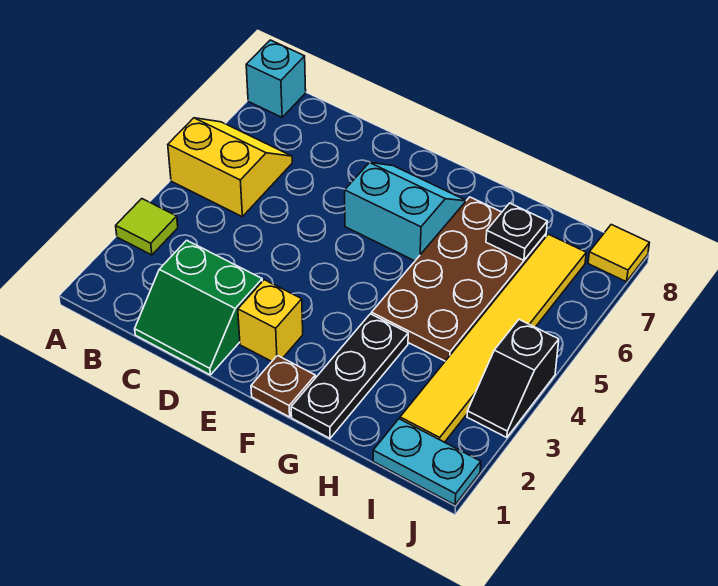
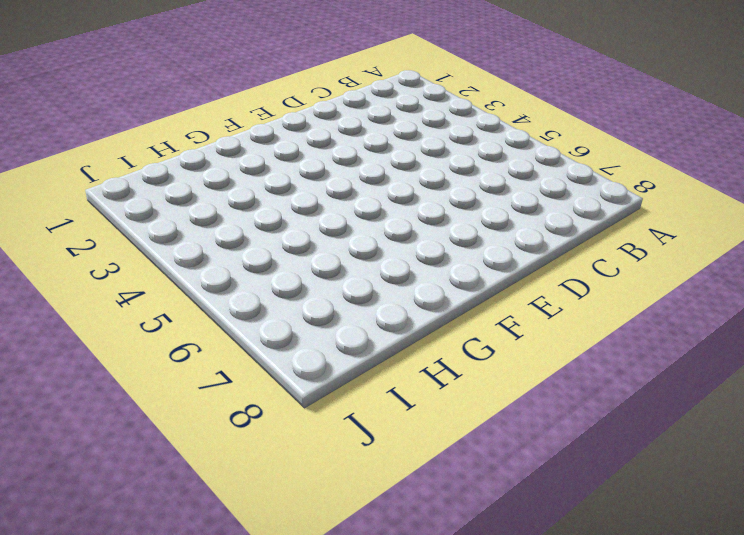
none -> lime tile A3 level 1
none -> yellow slope A5:B6 level 1 top 5
none -> cyan brick A8 level 1

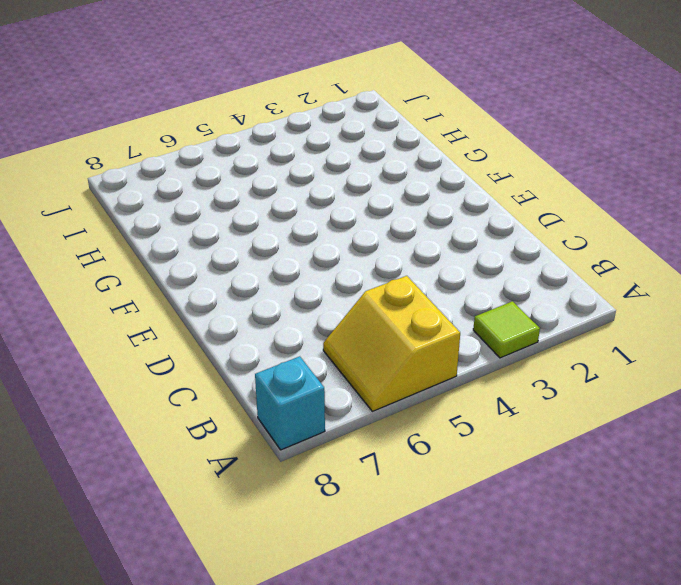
none -> green slope C1:D2 level 1 top 2
none -> yellow brick E2 level 1
none -> cyan slope E6:F7 level 1 top 6

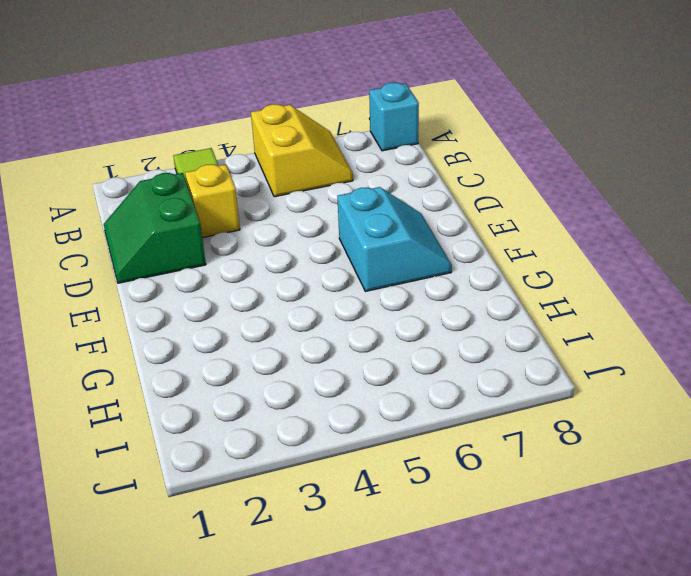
yellow brick C3 level 1 -> yellow brick E2 level 1
none -> brown plate F1 level 1
none -> black plate G1:G3 level 1
none -> brown plate G4:H7 level 1

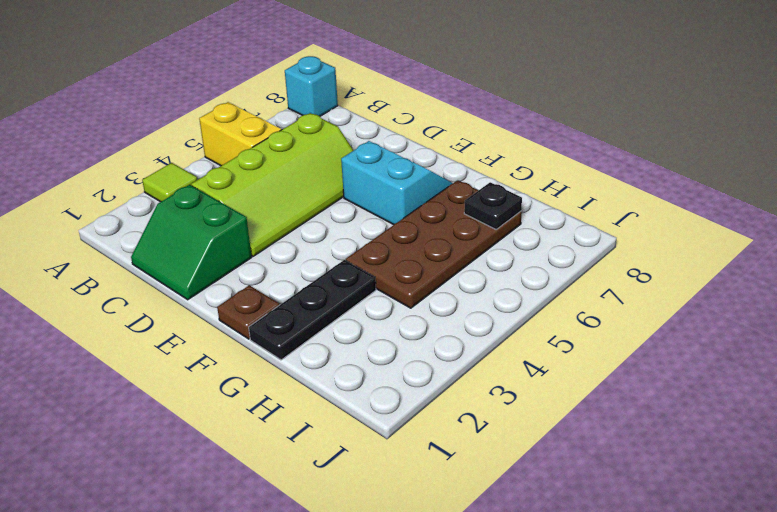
lime slope C3:D6 level 1 top C -> none
none -> yellow brick E2 level 1
none -> cyan plate I1:J1 level 1
none -> yellow tile I2:I7 level 1

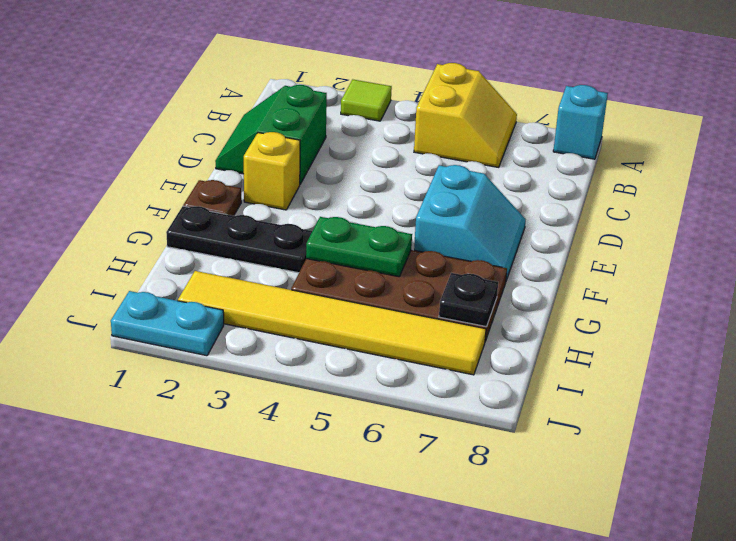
green plate G4:G5 level 2 -> none
cyan plate J1:J2 level 1 -> cyan plate I1:J1 level 1
none -> black slope J3:J4 level 1 top 4
none -> yellow tile J8 level 1

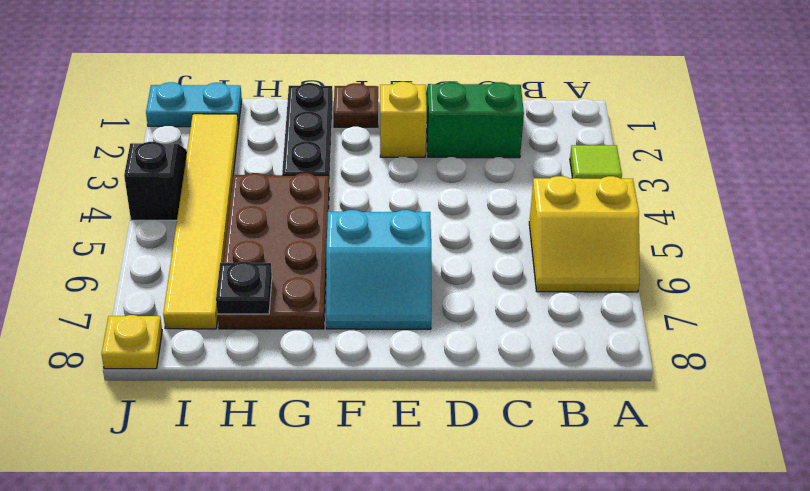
yellow plate J8 level 1 -> yellow tile J8 level 1
none -> cyan brick A8 level 1

